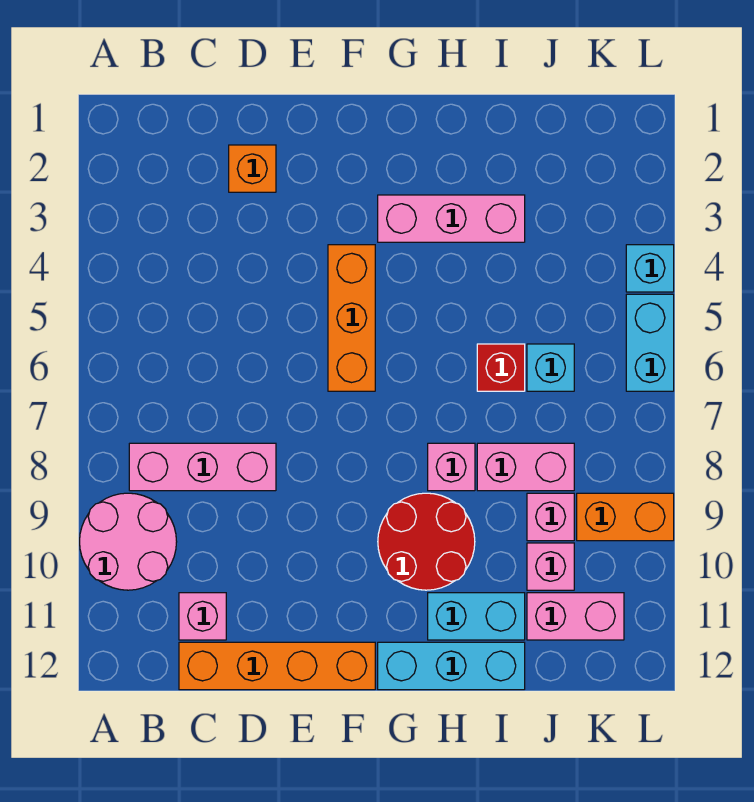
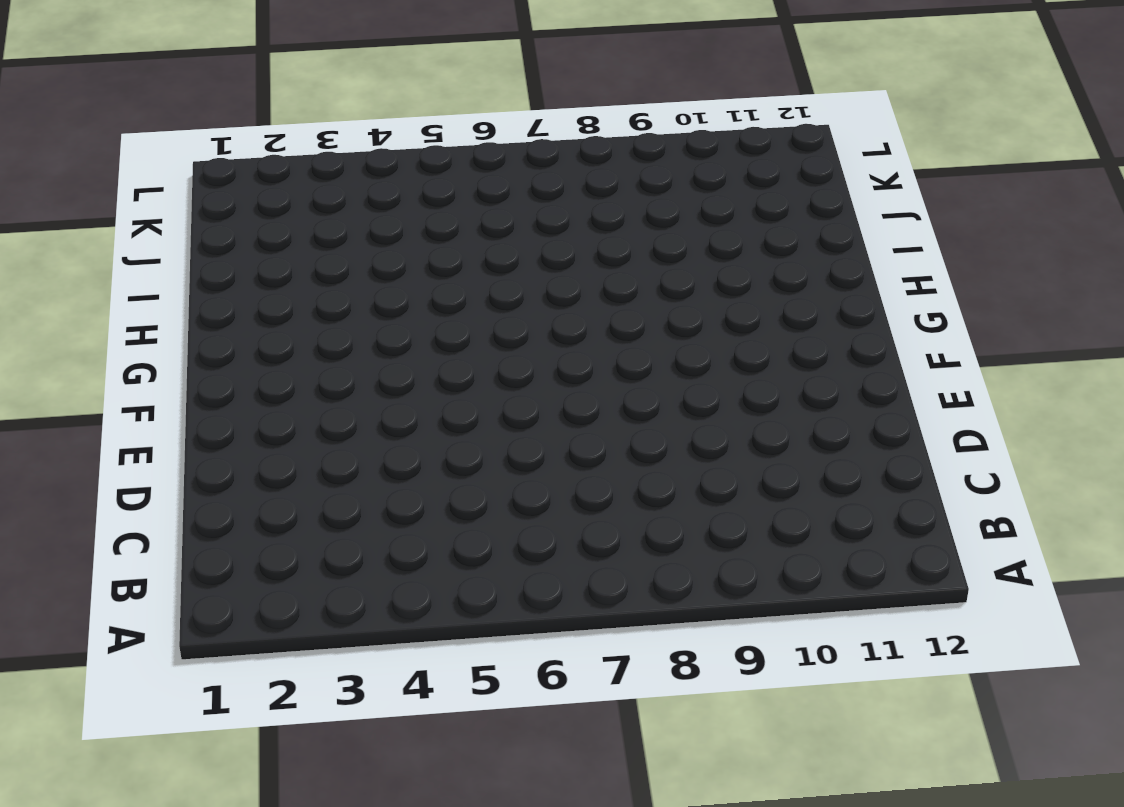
none -> pink round brick A9:B10 level 1
none -> pink brick B8:D8 level 1
none -> pink brick C11 level 1

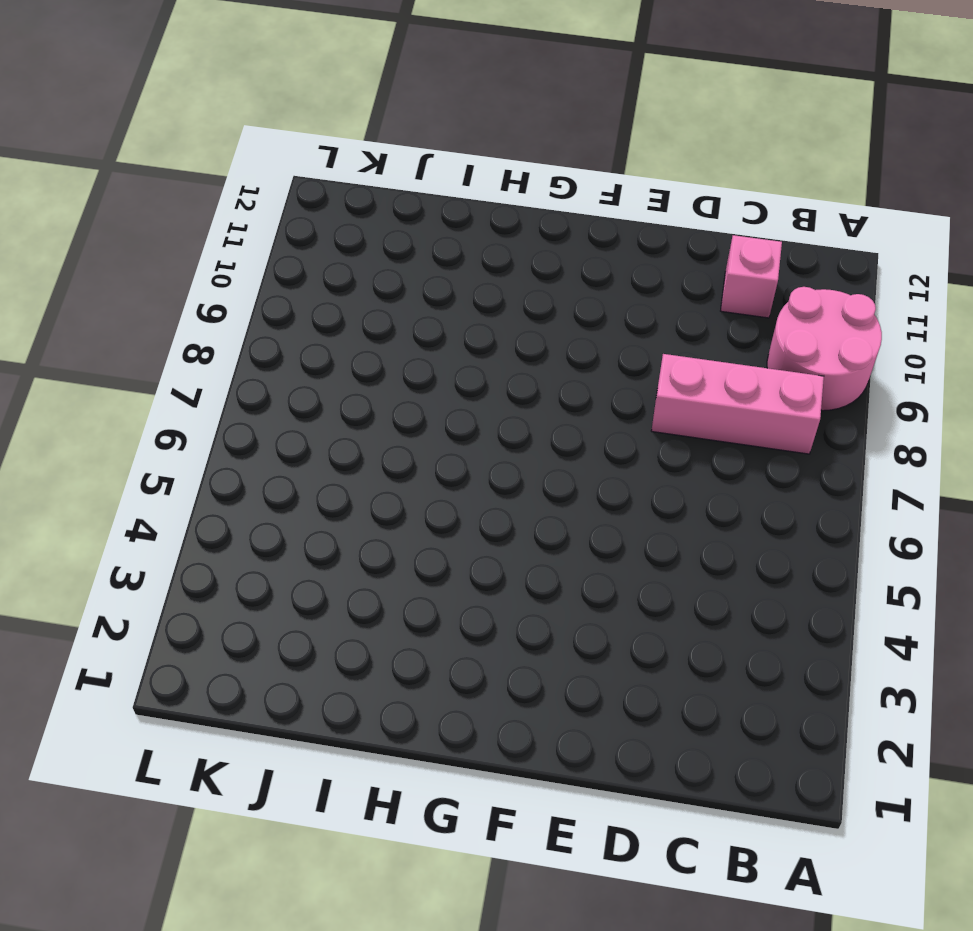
none -> orange brick C12:F12 level 1
none -> orange brick D2 level 1
none -> orange brick F4:F6 level 1

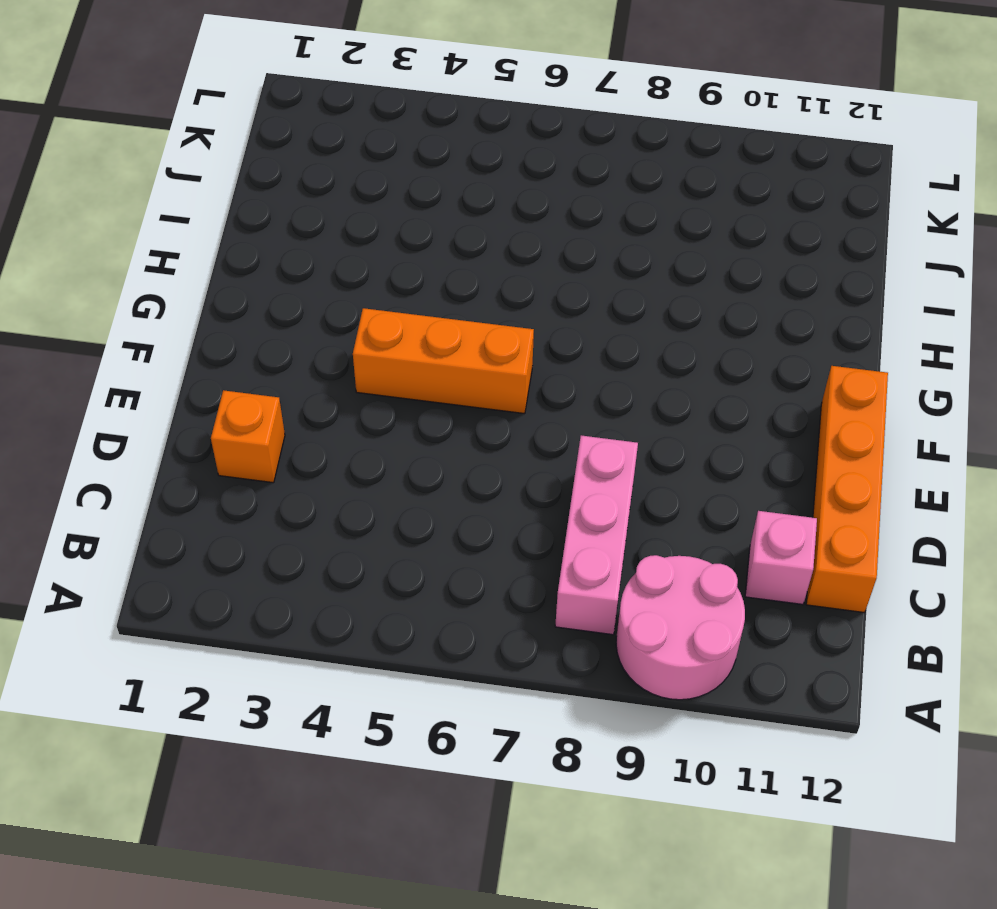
none -> pink brick G3:I3 level 1
none -> red round brick G9:H10 level 1
none -> cyan brick G12:I12 level 1

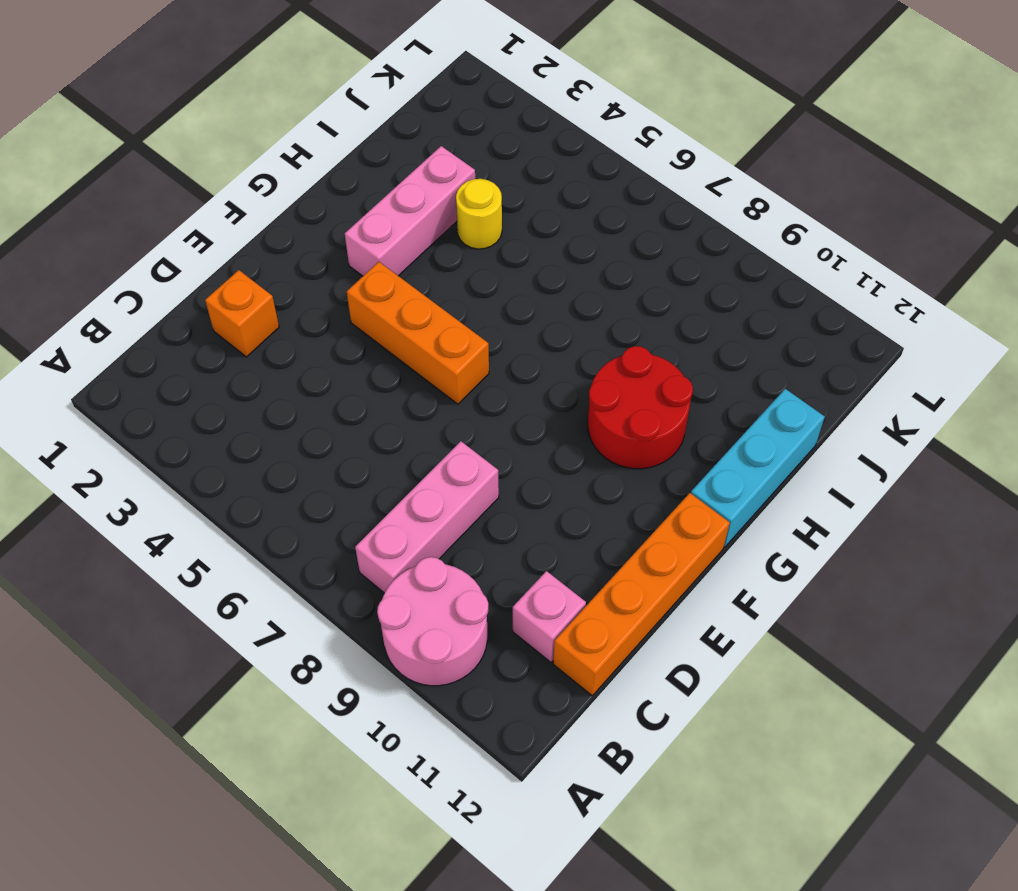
yellow round brick I4 level 1 -> none
none -> pink brick H8 level 1
none -> cyan brick H11:I11 level 1
none -> red brick I6 level 1

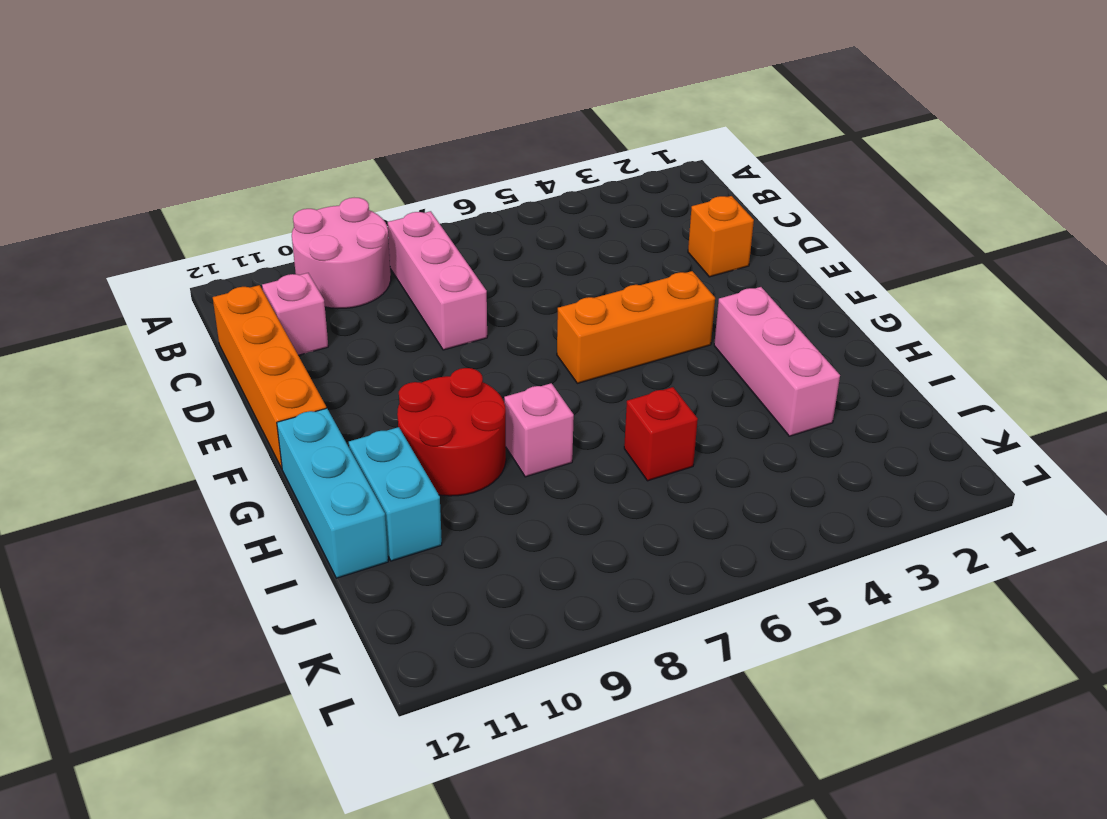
none -> pink brick I8:J8 level 1
none -> cyan brick J6 level 1
none -> pink brick J9 level 1

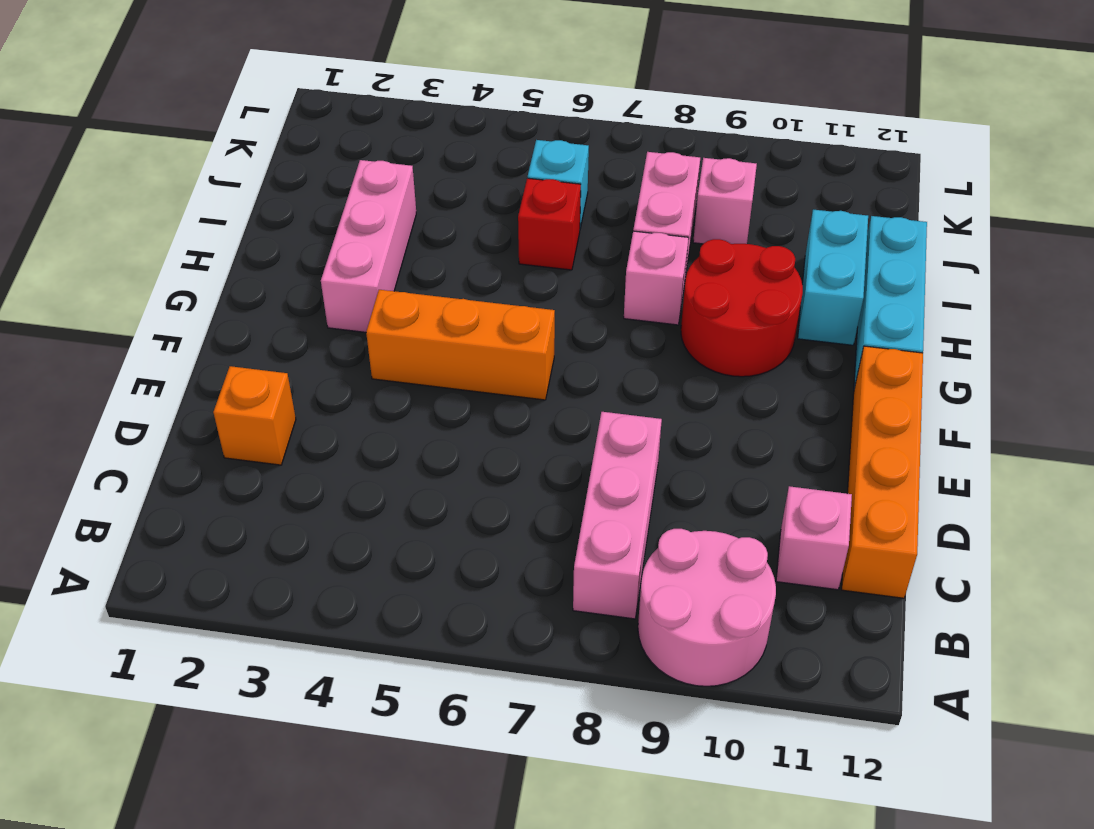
none -> pink brick J10 level 1
none -> pink brick J11:K11 level 1
none -> orange brick K9:L9 level 1

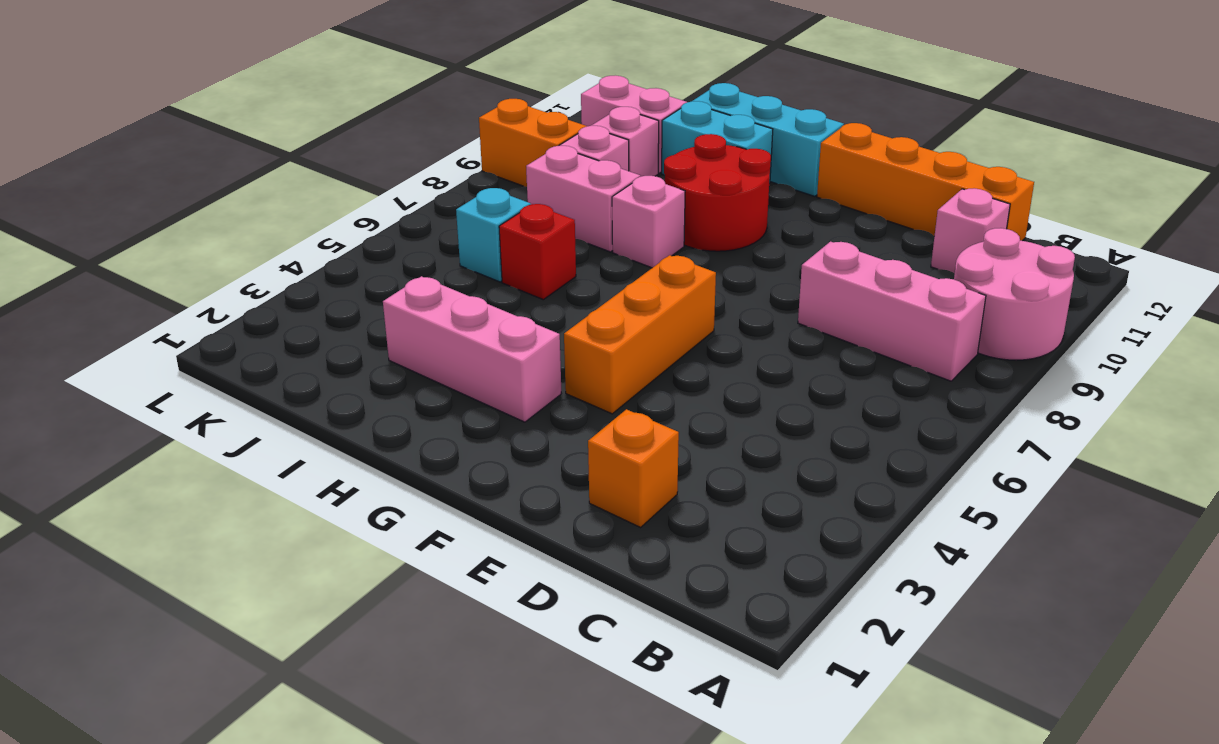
none -> cyan brick L4 level 1
none -> cyan brick L5:L6 level 1

